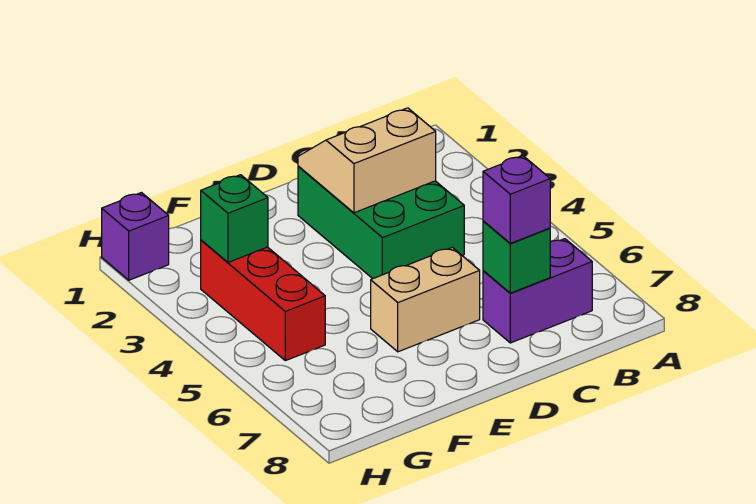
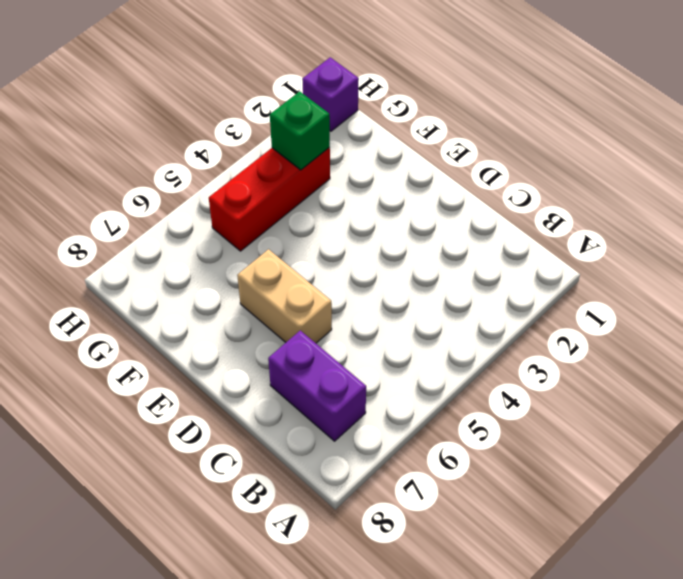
none -> green brick C2:D4 level 1
none -> tan slope C2:D3 level 2 top 3

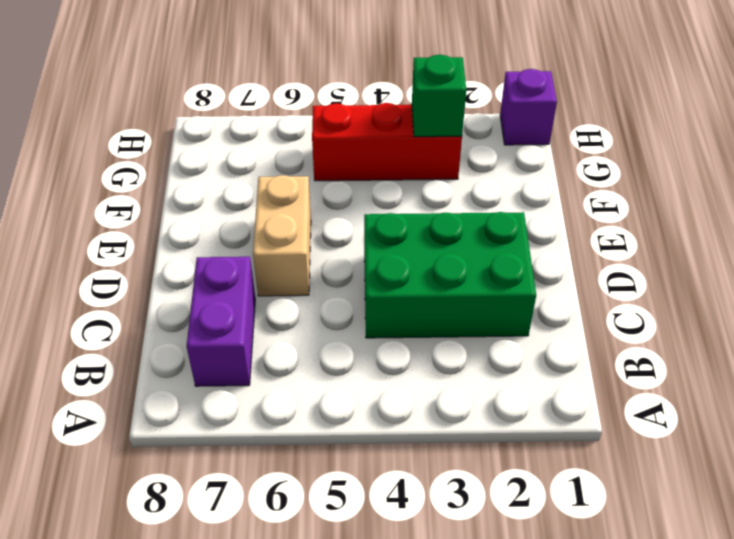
none -> tan slope C2:D3 level 2 top 3
none -> green brick C7 level 2

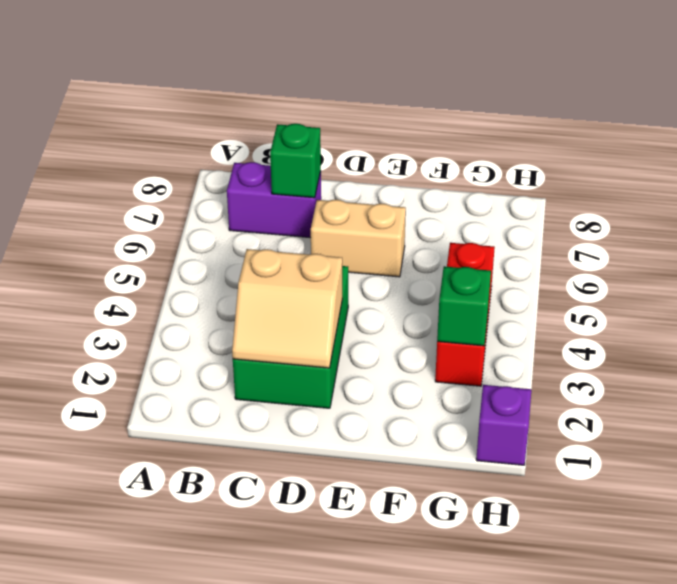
none -> purple brick C7 level 3

